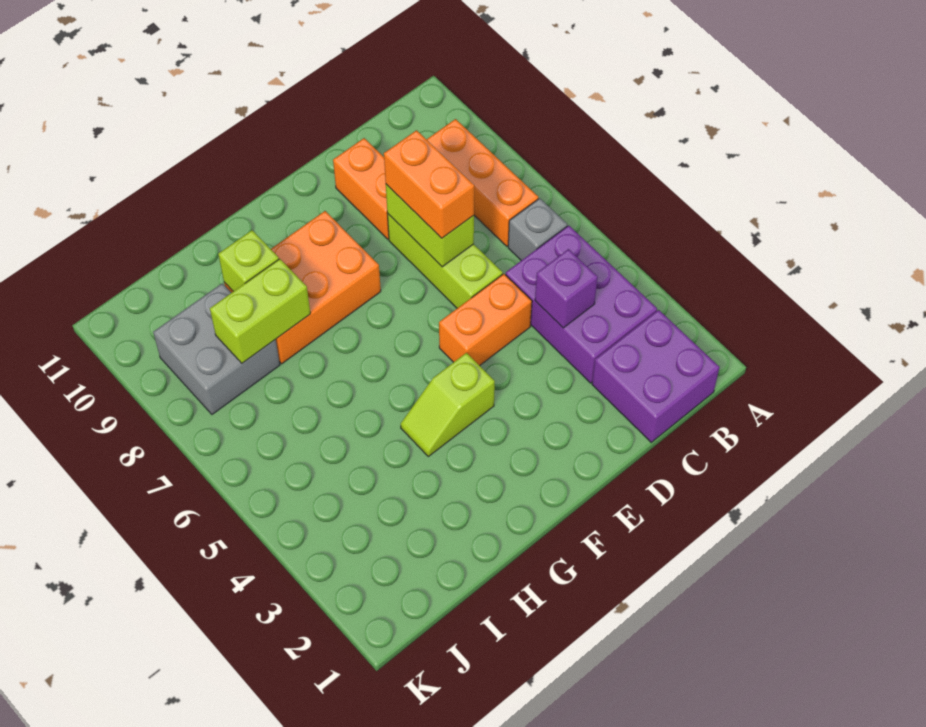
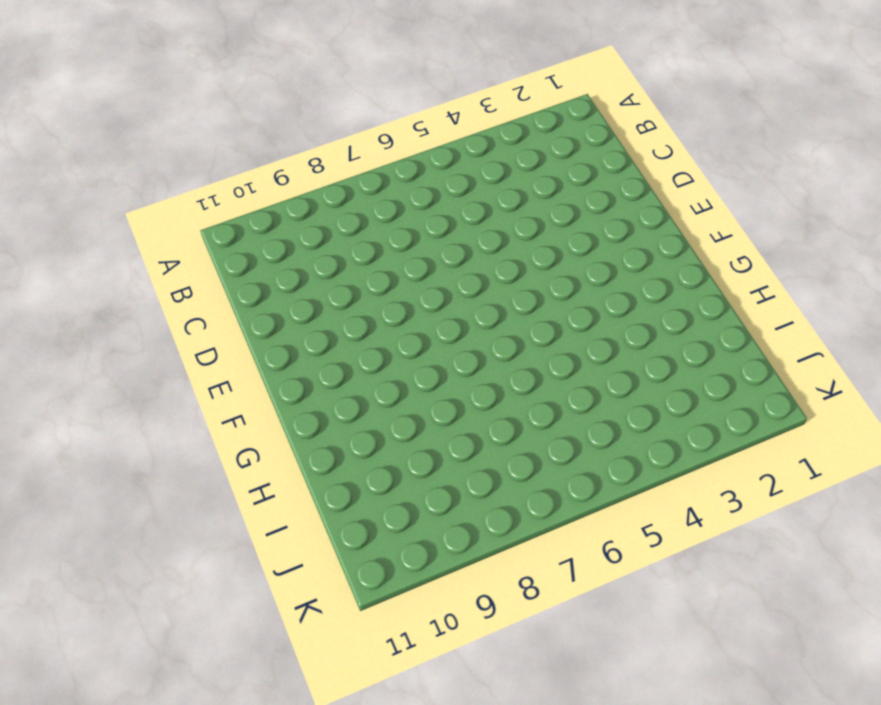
none -> purple brick B1:C2 level 1
none -> purple brick B3:C5 level 1
none -> grey brick B6 level 1

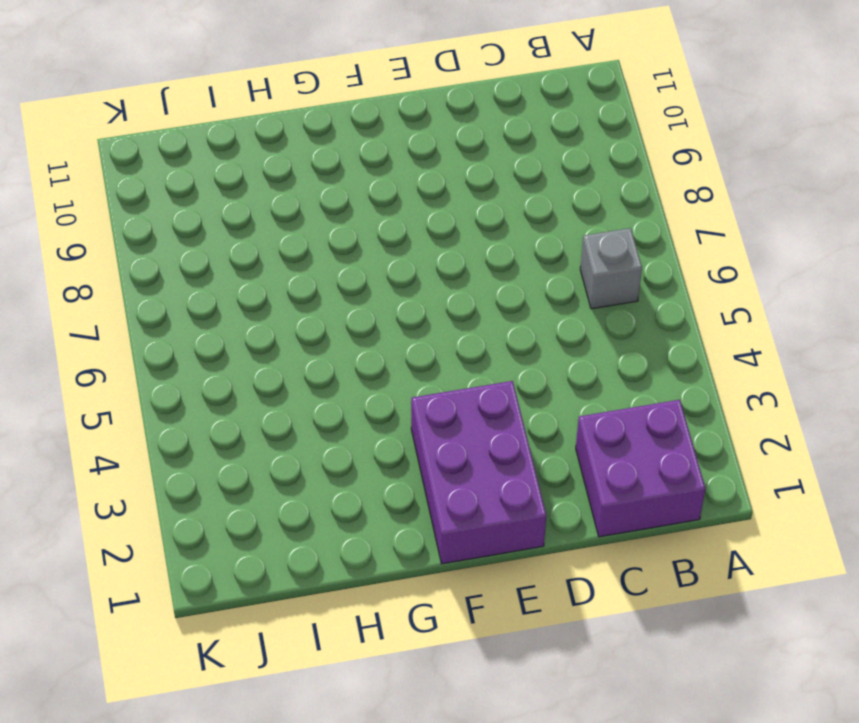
purple brick E1:F3 level 1 -> purple brick B3:C5 level 1
none -> orange brick B7:B9 level 1
none -> orange brick D5:E5 level 1
none -> lime brick D6:D8 level 1

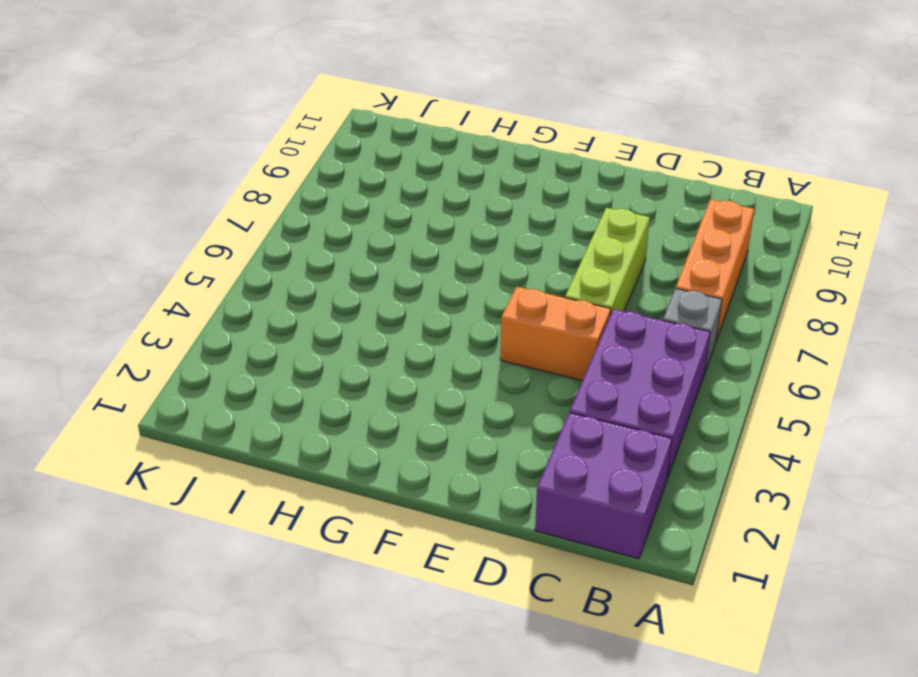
none -> orange brick D9:D10 level 1
none -> lime slope F4:G4 level 1 top F
none -> orange brick F8:H9 level 1

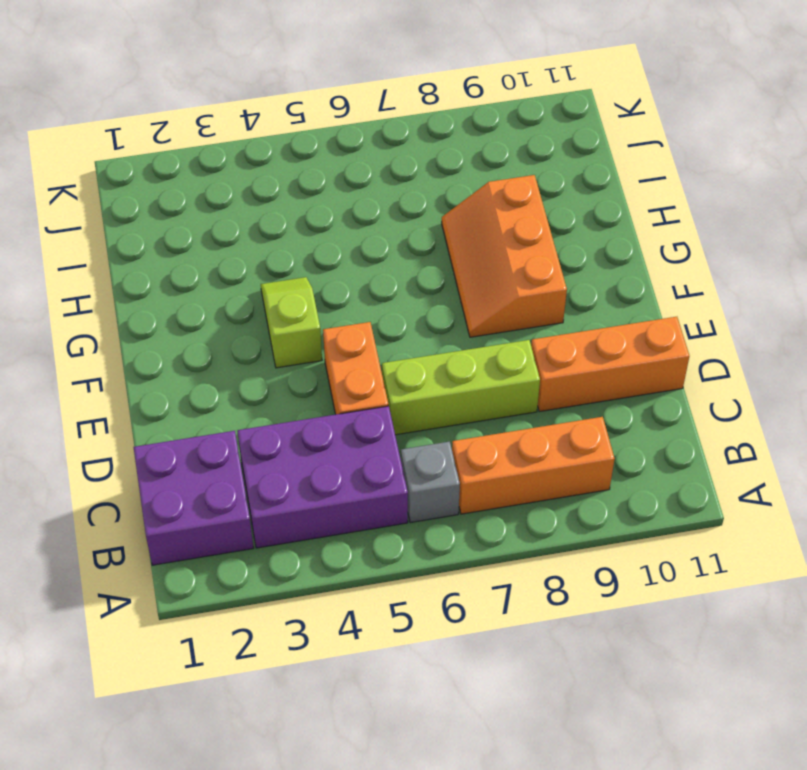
orange brick D9:D11 level 1 -> orange brick D9:D10 level 1
orange slope F8:H9 level 1 top 9 -> orange brick F8:H9 level 1
none -> grey brick I8:J9 level 1
none -> purple brick C4 level 2
none -> lime brick D7:D8 level 2

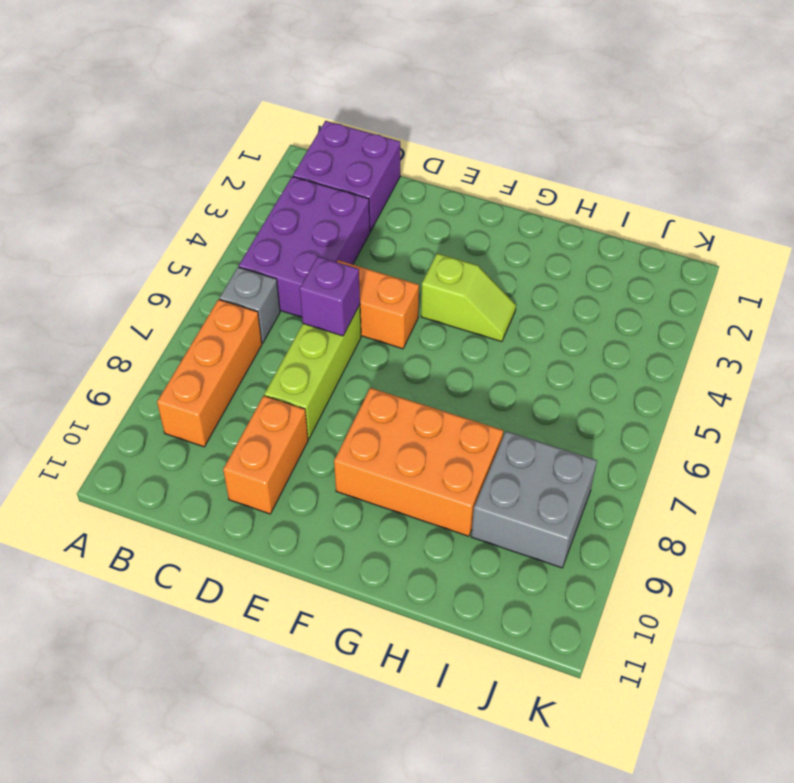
purple brick D6 level 2 -> purple brick C4 level 2
none -> lime brick D7:D8 level 2
none -> lime brick H8:I8 level 2
none -> lime brick H9 level 2

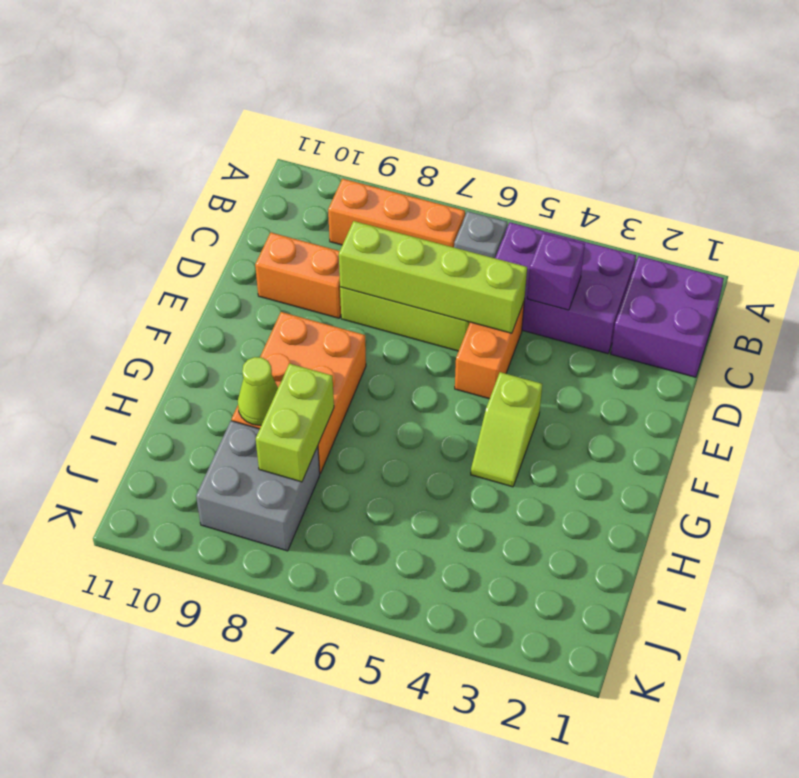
lime brick D5:D8 level 2 -> lime brick D7:D8 level 2
lime cone H9 level 2 -> lime brick H9 level 2
none -> orange brick D7:D8 level 3

